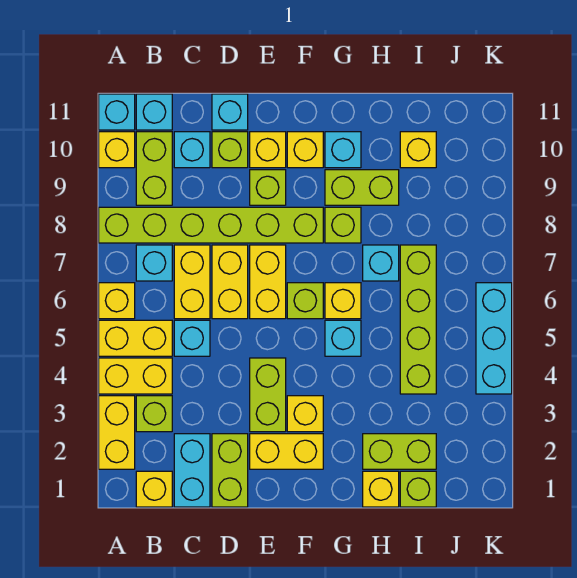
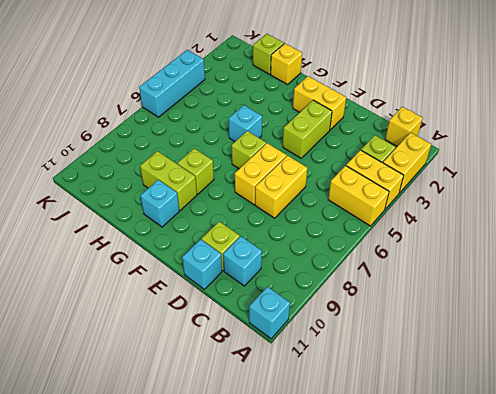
none -> yellow brick A6 level 1
none -> lime brick A8:F8 level 1
none -> yellow brick A10 level 1
none -> cyan brick B7 level 1

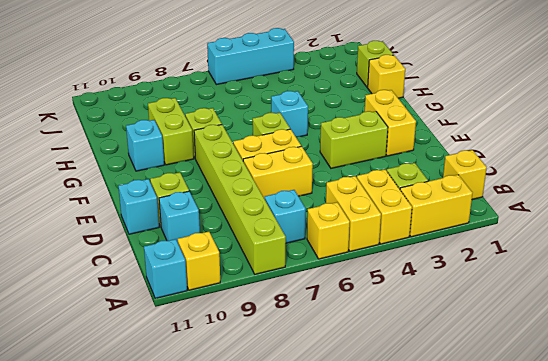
none -> lime brick B9:B10 level 1
none -> cyan brick B11 level 1
none -> cyan brick C1:C2 level 1
none -> cyan brick C5 level 1

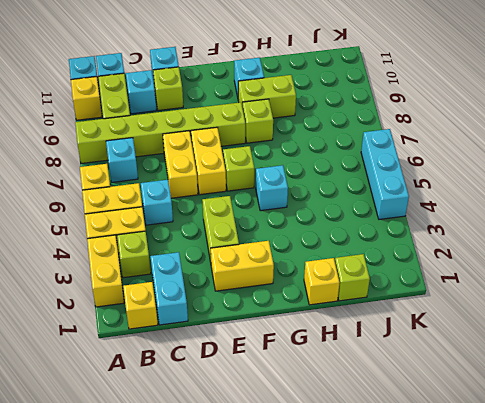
none -> yellow brick C6:C7 level 1
none -> lime brick D1:D2 level 1
none -> lime brick E9 level 1
none -> yellow brick E10 level 1

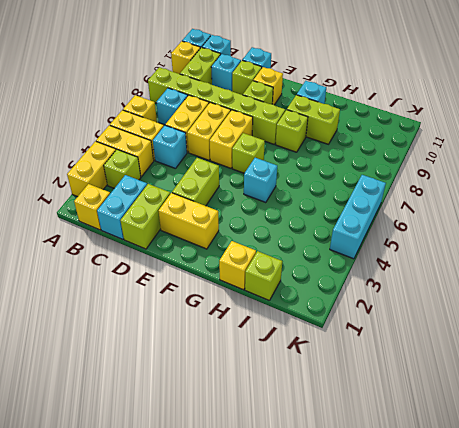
none -> yellow brick F3 level 1
none -> yellow brick F10 level 1
none -> yellow brick G6 level 1
none -> lime brick H2:I2 level 1

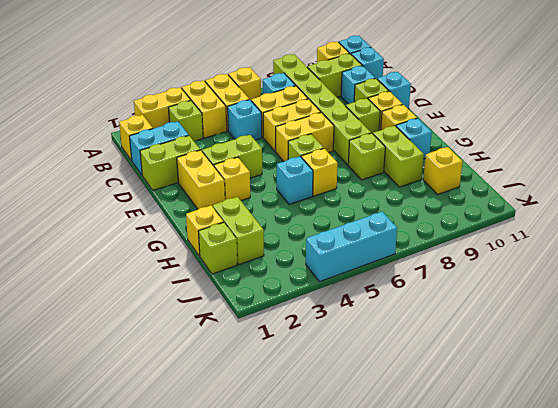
none -> cyan brick H7 level 1
none -> lime brick I4:I7 level 1

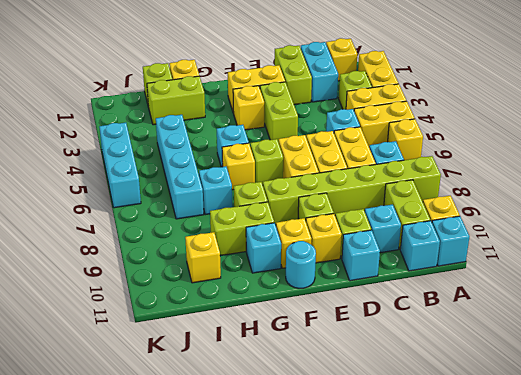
cyan round brick F11 level 1 -> none
cyan brick I4:I7 level 1 -> lime brick I4:I7 level 1

